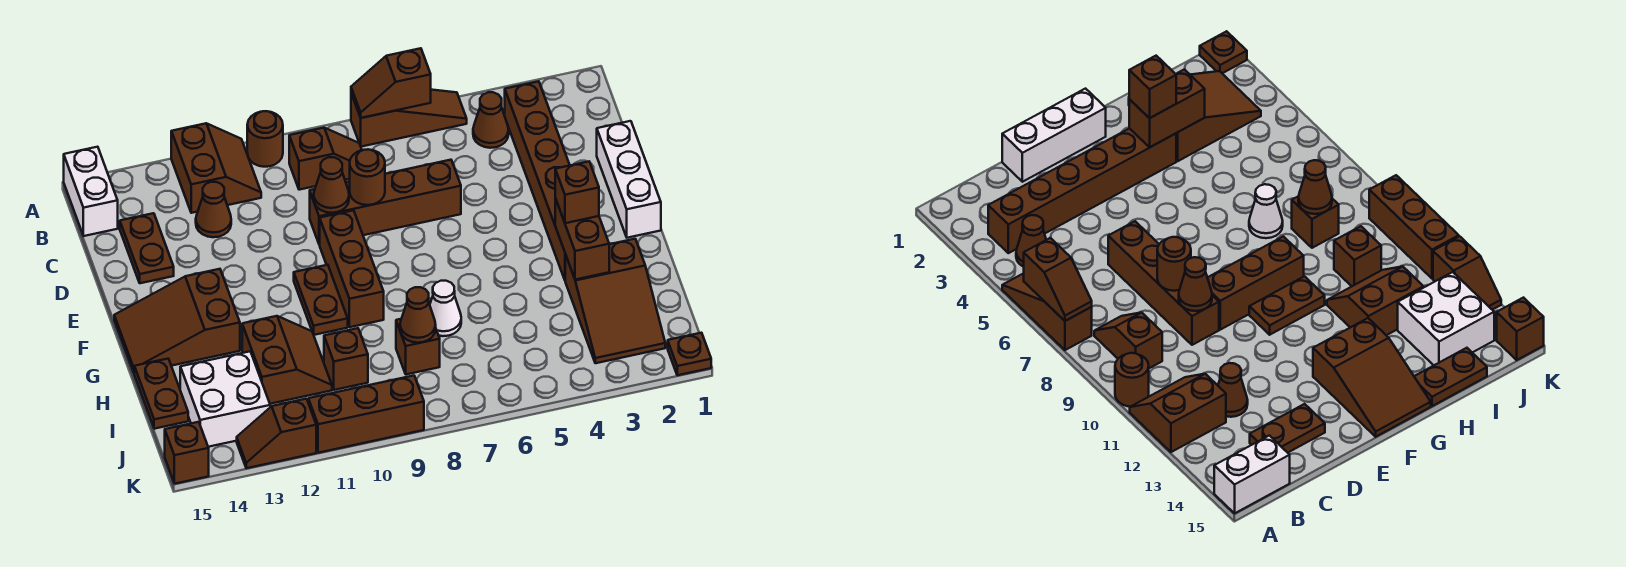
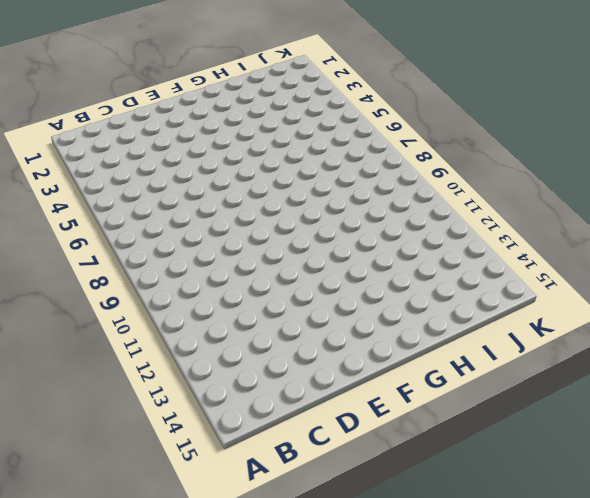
none -> brown slope A5:A7 level 1 top 7
none -> brown round brick A10 level 1
none -> brown slope A11:B12 level 1 top 12
none -> white brick A15:B15 level 1

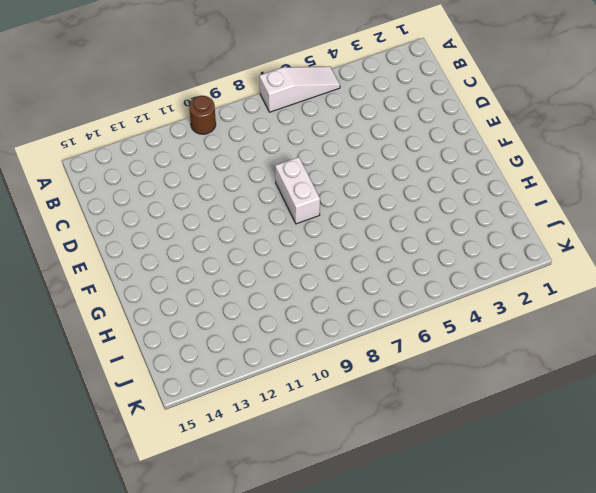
white slope A5:A7 level 1 top 7 -> brown slope A5:A7 level 1 top 7
white brick E8:F8 level 1 -> white brick A15:B15 level 1
none -> brown slope A11:B12 level 1 top 12
none -> brown brick B3:G3 level 1
none -> brown cone B4 level 1
none -> brown slope B8:B9 level 1 top 9

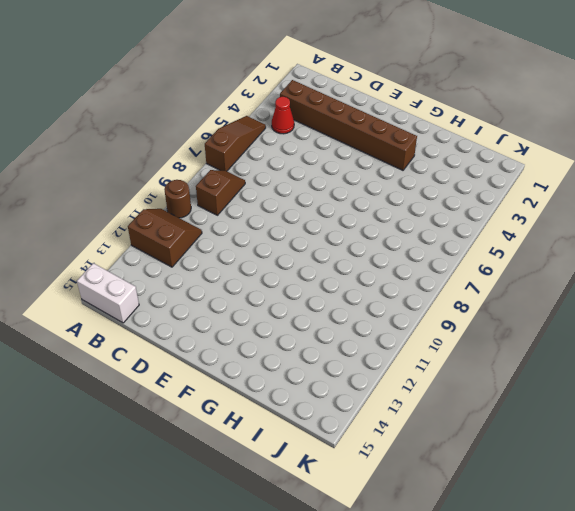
red cone B4 level 1 -> brown cone B4 level 1
none -> brown cone C12 level 1
none -> brown plate C14:D14 level 1
none -> white brick D1:F1 level 1
none -> brown brick D6:D9 level 1

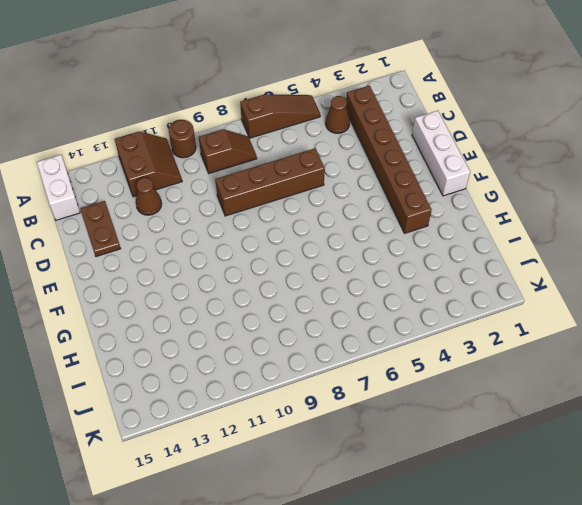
none -> brown brick E9:G9 level 1
none -> brown plate F10:G10 level 1
none -> brown slope F13:G15 level 1 top 13
none -> brown slope H2:J3 level 1 top H

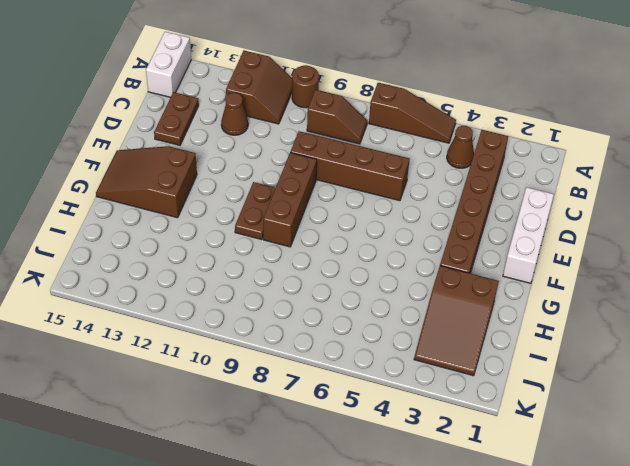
none -> white cone H7 level 1
none -> brown slope H11:I12 level 1 top 12
none -> brown plate H15:I15 level 1
none -> brown brick I8 level 1

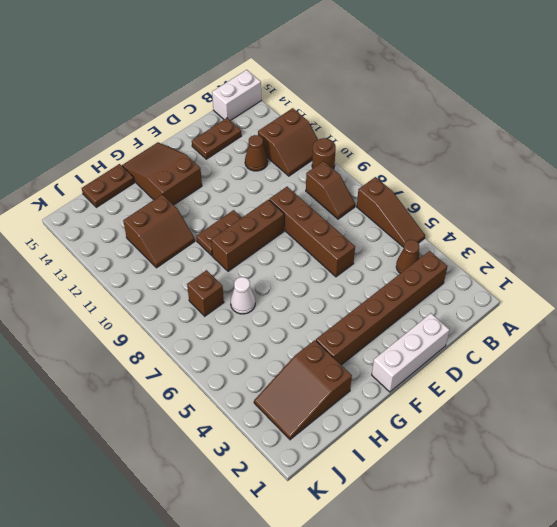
none -> brown brick I10 level 1
none -> white brick I13:J14 level 1
none -> brown plate K1 level 1
none -> brown brick K9:K11 level 1

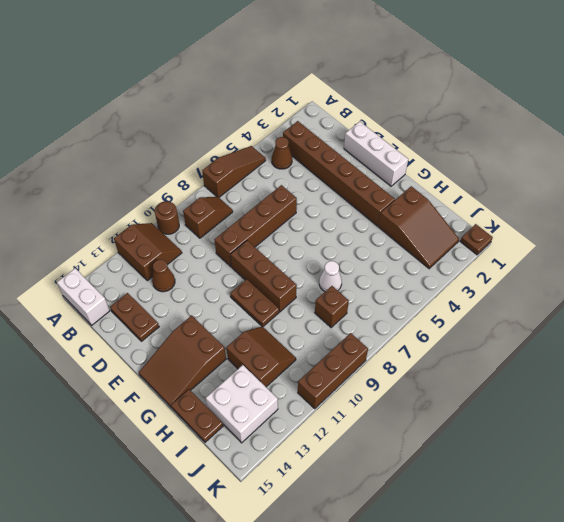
none -> brown brick I10 level 1
none -> brown slope K12:K13 level 1 top 12
none -> brown brick K15 level 1
none -> brown slope A6:A7 level 2 top 6

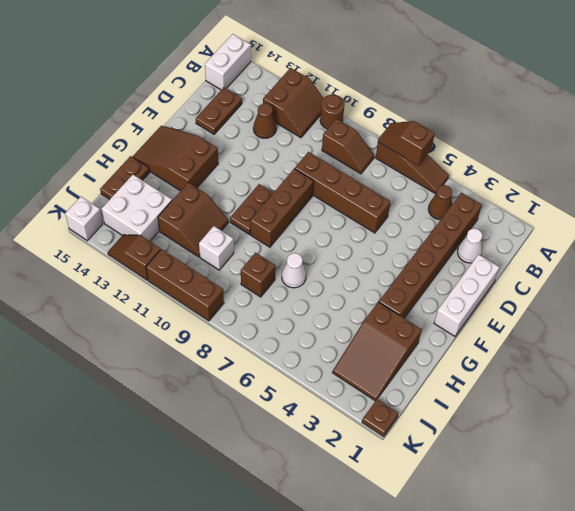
white cone C2 level 1 -> none
white brick I10 level 1 -> brown brick I10 level 1
white brick K15 level 1 -> brown brick K15 level 1
none -> brown round brick D8 level 2
none -> brown cone D9 level 2
none -> brown brick G3:H3 level 2
none -> brown cone I8 level 2

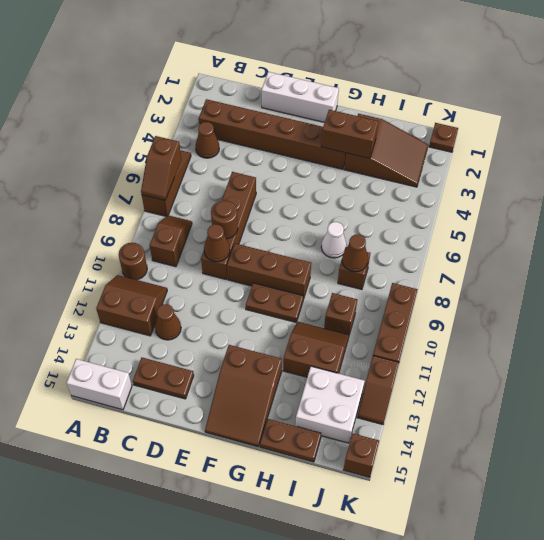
none -> brown brick G3 level 3

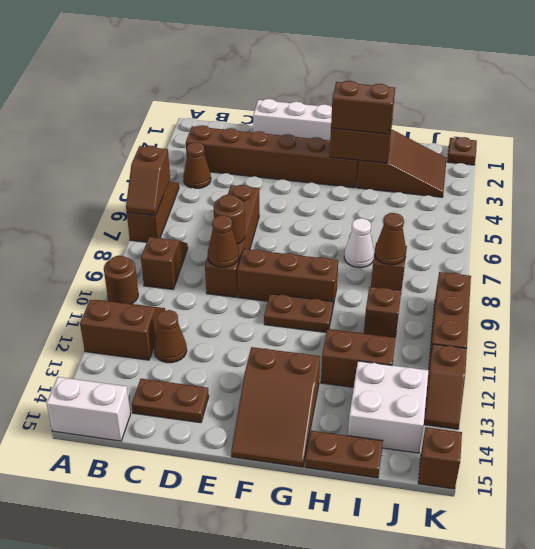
brown brick G3:H3 level 3 -> brown brick G3 level 3

